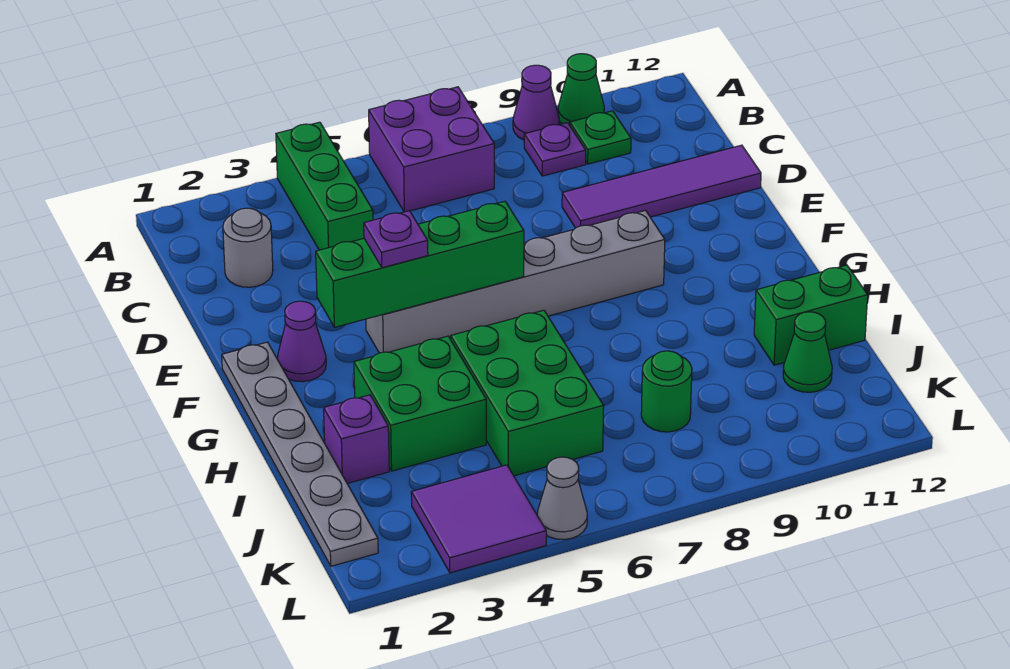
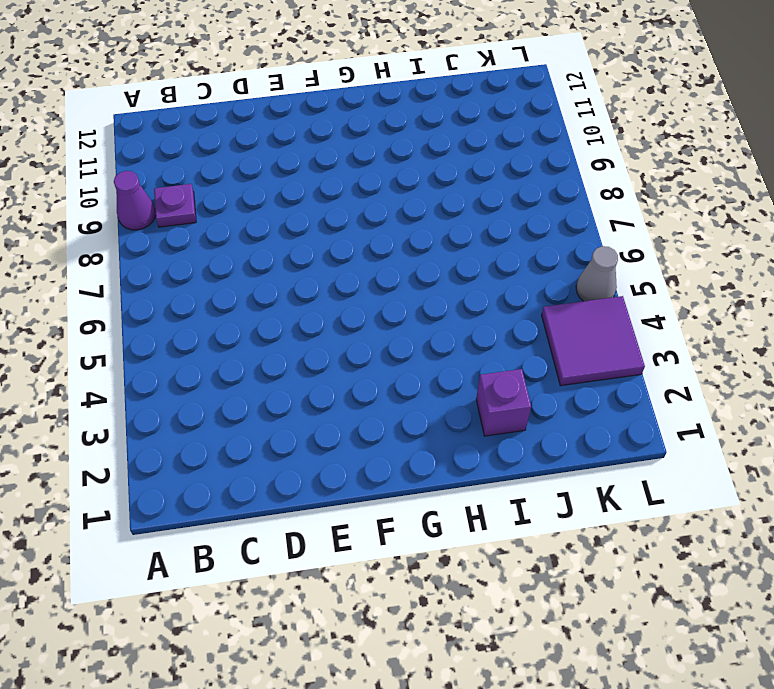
none -> green brick A4:C4 level 1
none -> purple brick A6:B7 level 1
none -> green cone A10 level 1

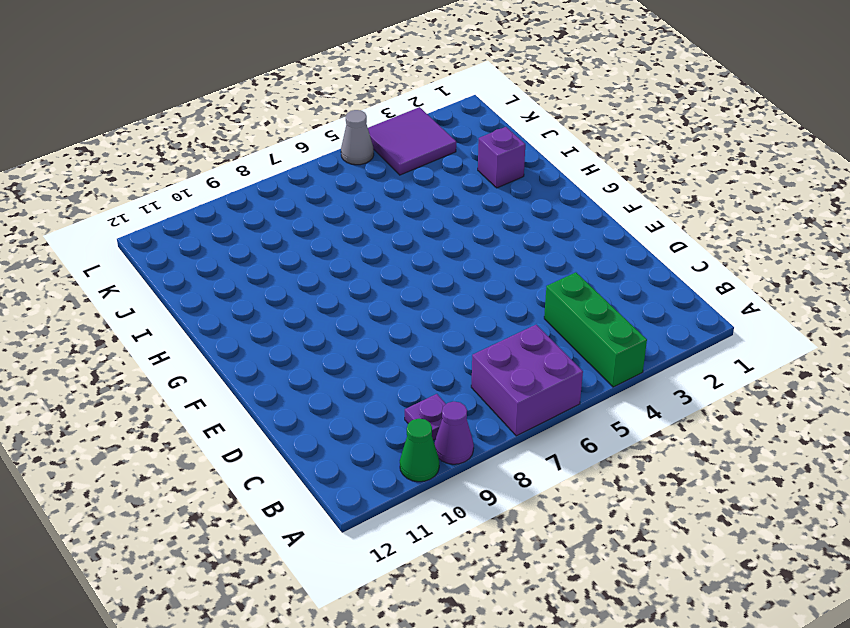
none -> green plate B10 level 1
none -> grey round brick C2 level 1
none -> purple tile D9:D12 level 1

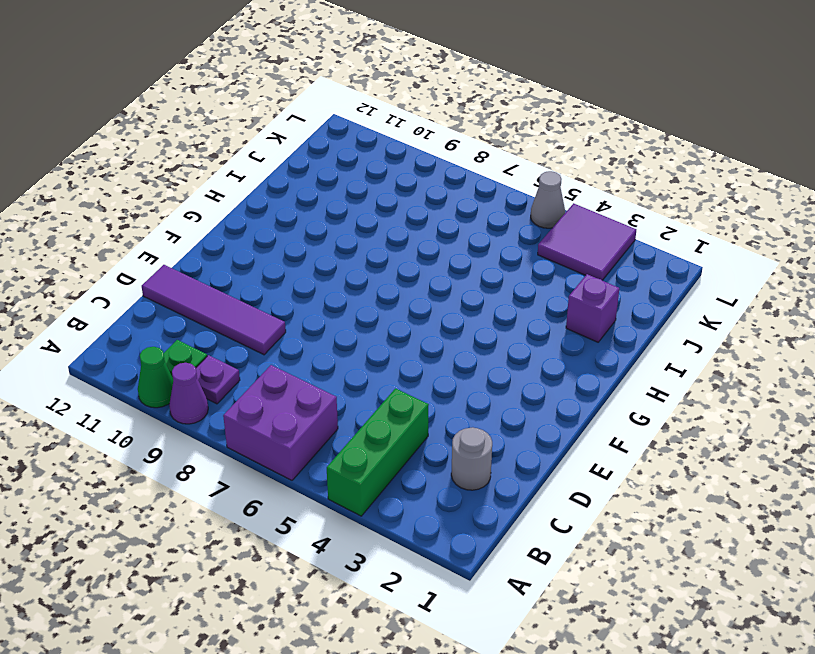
none -> grey plate F1:K1 level 1
none -> purple cone F2 level 1
none -> grey brick F4:F9 level 1

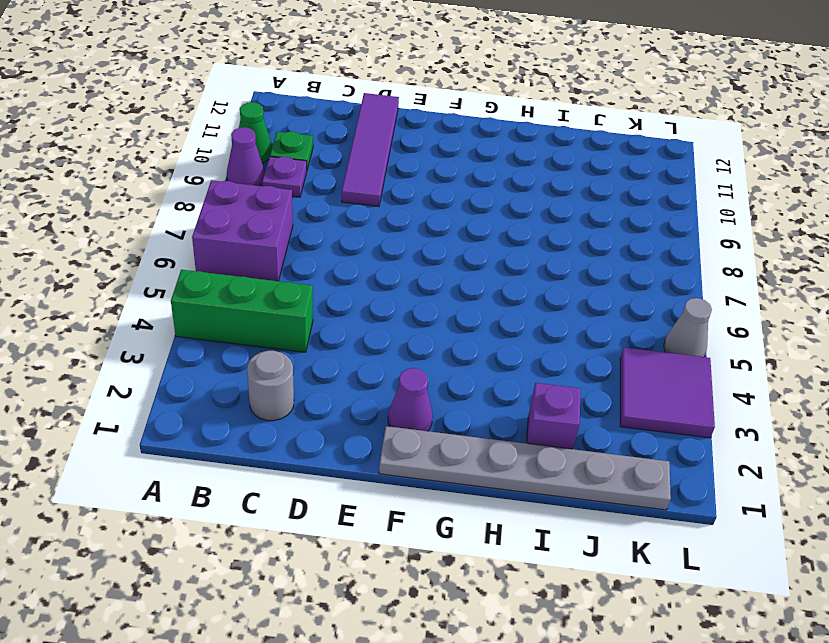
none -> grey brick F4:F9 level 1
none -> green brick H3:I4 level 1
none -> green brick H5:J6 level 1

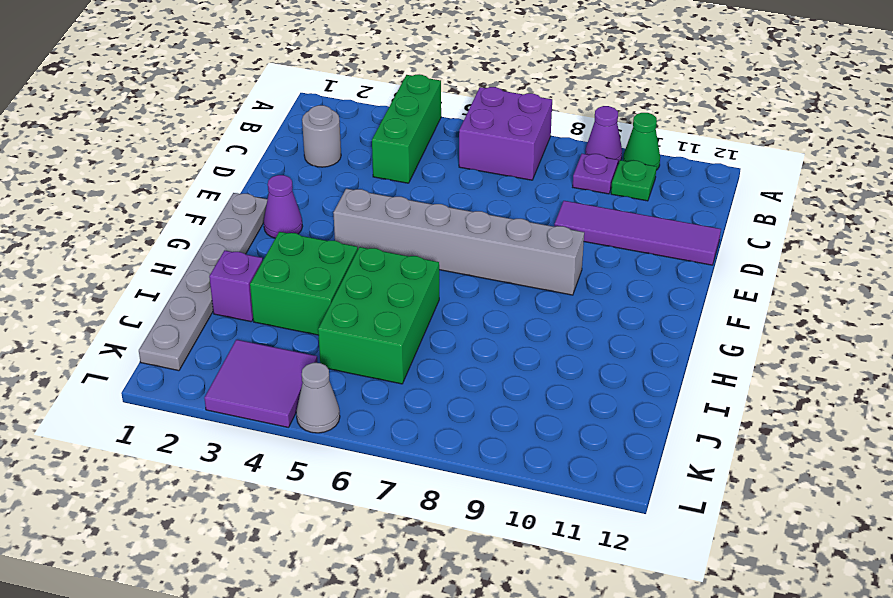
none -> green brick I11:I12 level 1
none -> green round brick J8 level 1
none -> green cone J11 level 1

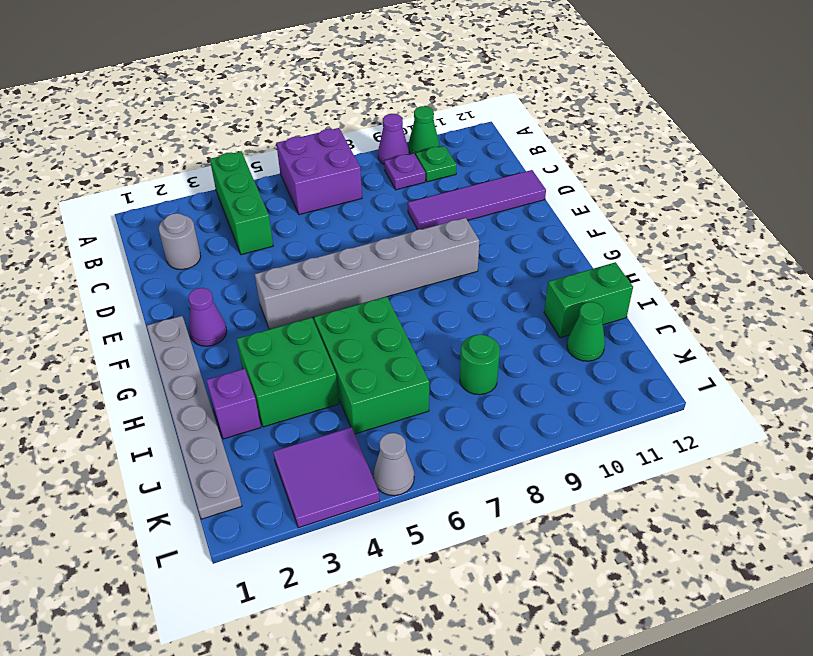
none -> green brick F3:F6 level 2
none -> purple plate F4 level 3

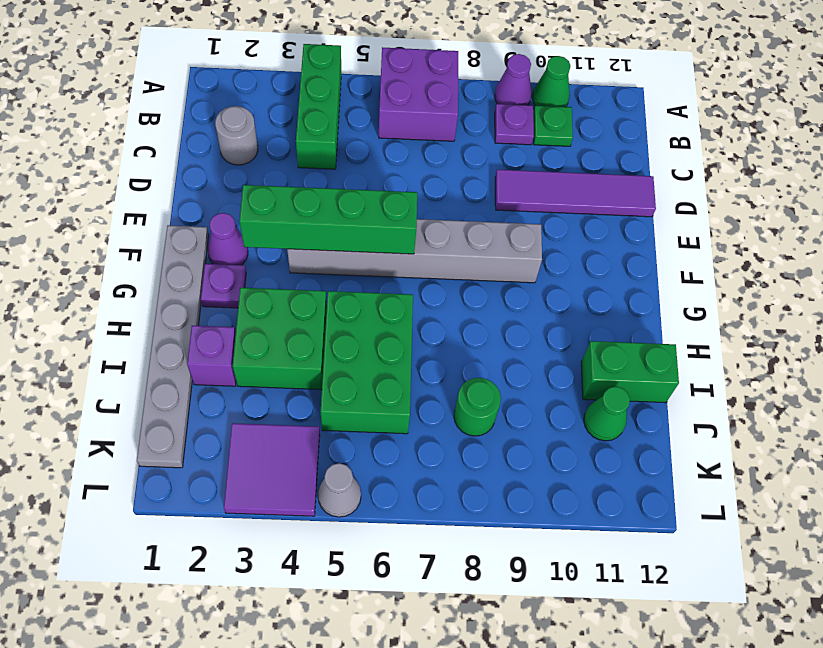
purple plate G2 level 1 -> purple plate F4 level 3

